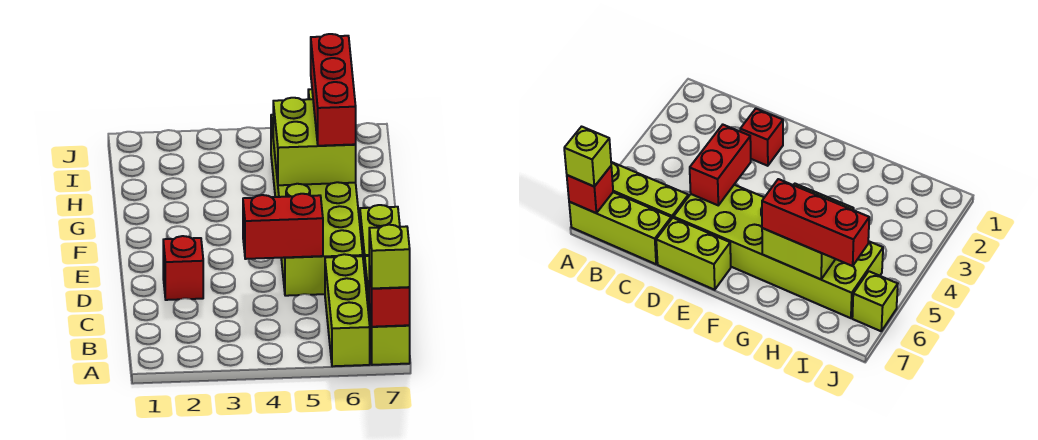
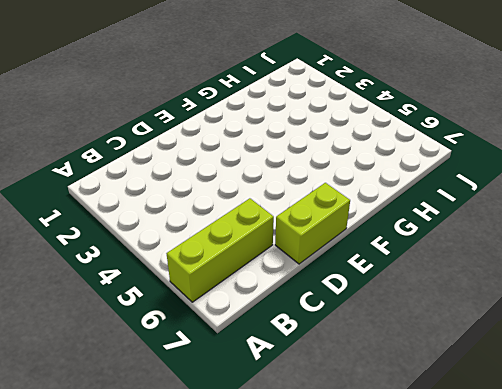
none -> lime brick A7:C7 level 1
none -> red brick D2 level 1

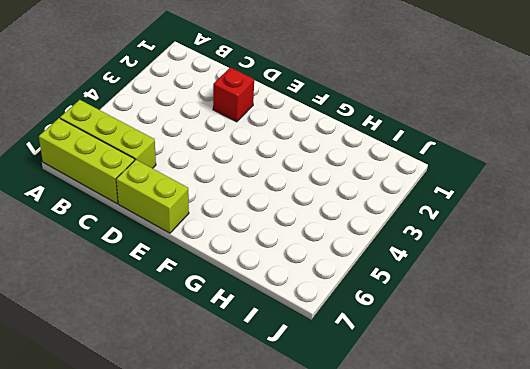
none -> lime brick D5:I6 level 1
none -> lime brick J6 level 1

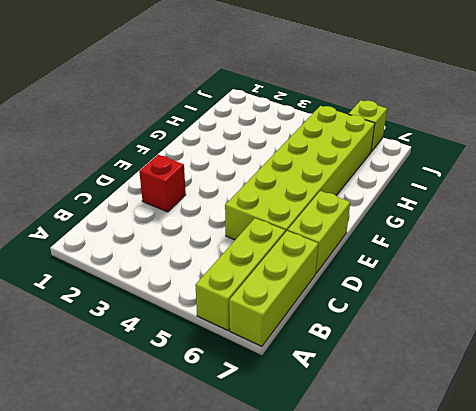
none -> red brick A7 level 2
none -> red brick D4:D5 level 2

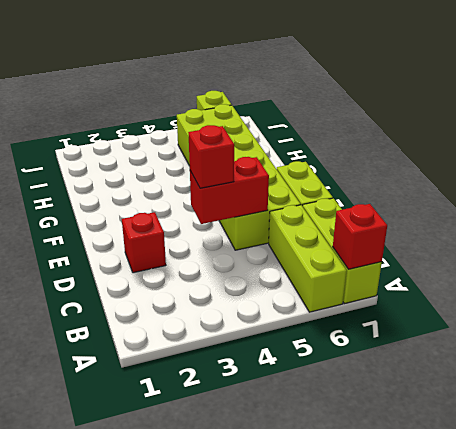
red brick D4 level 3 -> none
none -> lime brick G5:H6 level 2
none -> lime brick A7 level 3

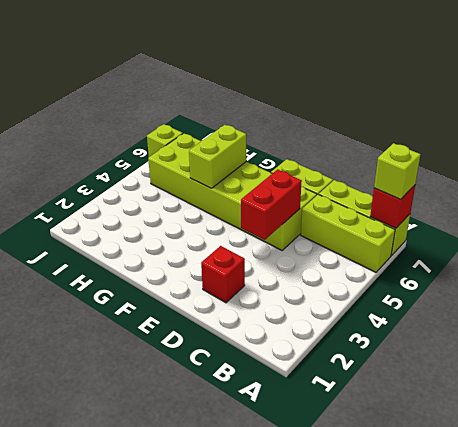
lime brick G5:G6 level 2 -> lime brick G5:H6 level 2
none -> red brick G6:I6 level 3

